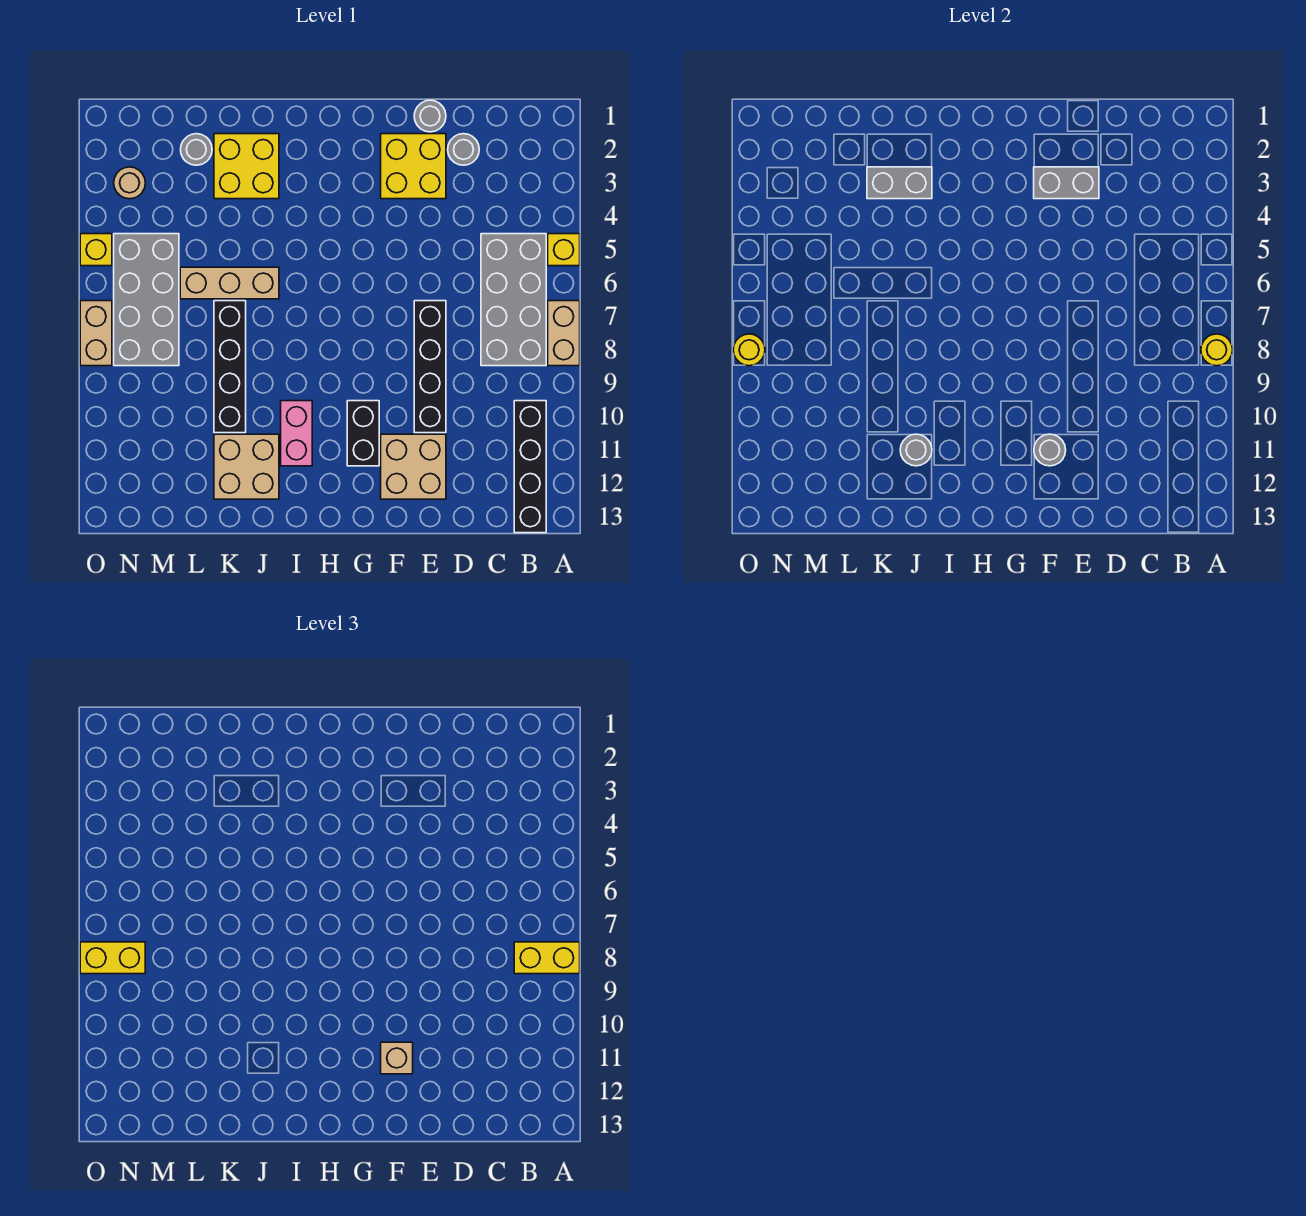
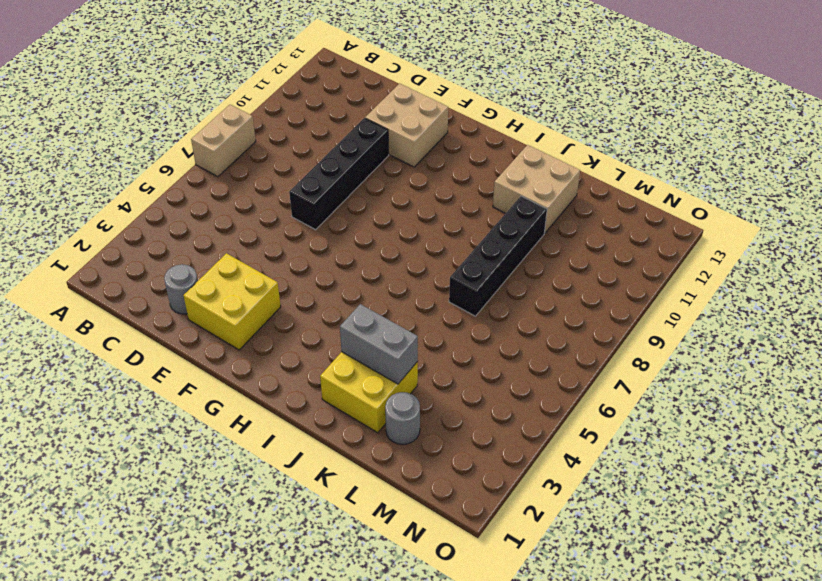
none -> yellow brick A5 level 1
none -> grey brick B5:C8 level 1
none -> black brick B10:B13 level 1

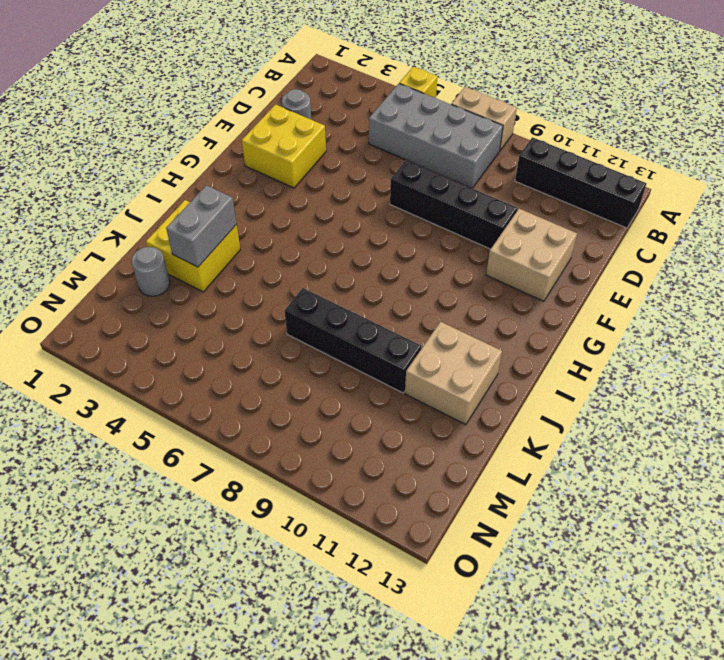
none -> grey round brick E1 level 1
none -> black brick G10:G11 level 1
none -> pink brick I10:I11 level 1

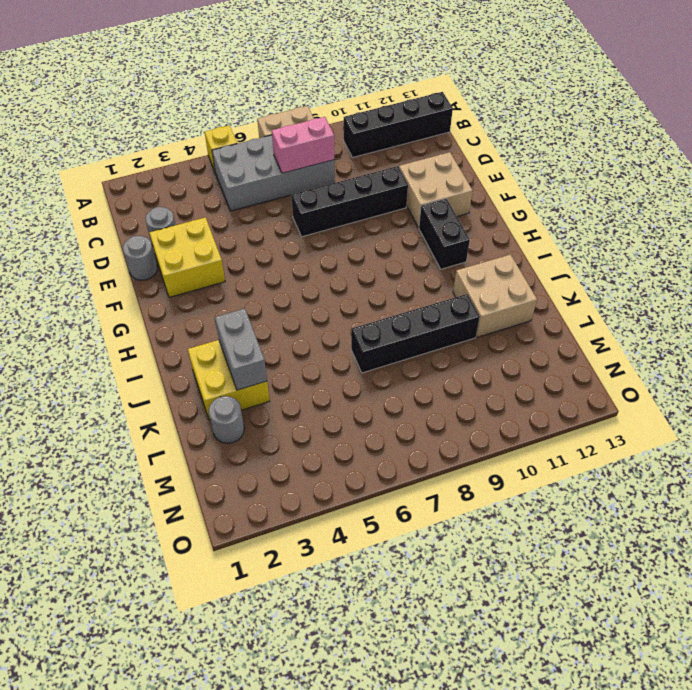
pink brick C7:C8 level 2 -> pink brick I10:I11 level 1
black brick G11:H11 level 1 -> black brick G10:G11 level 1
none -> tan brick J6:L6 level 1
none -> grey brick M5:N8 level 1
none -> tan round brick N3 level 1

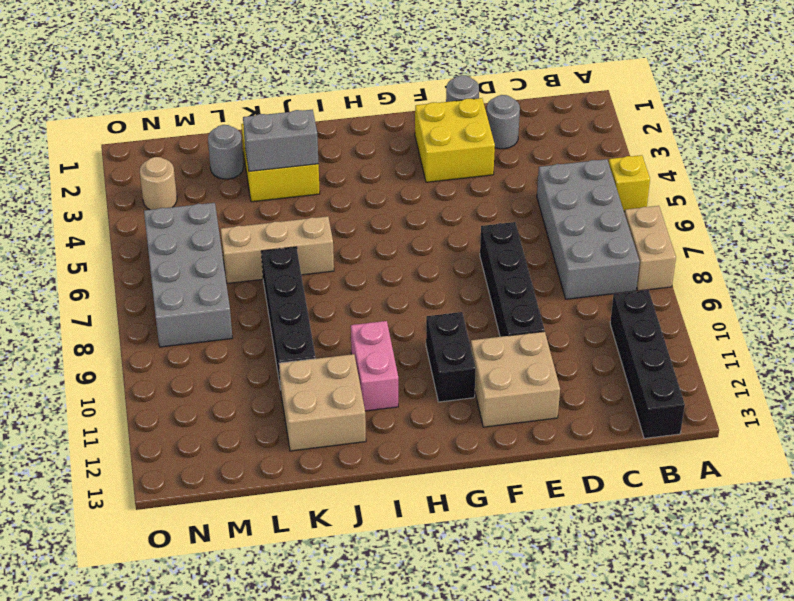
none -> yellow brick O5 level 1
none -> tan brick O7:O8 level 1
none -> yellow round brick A8 level 2

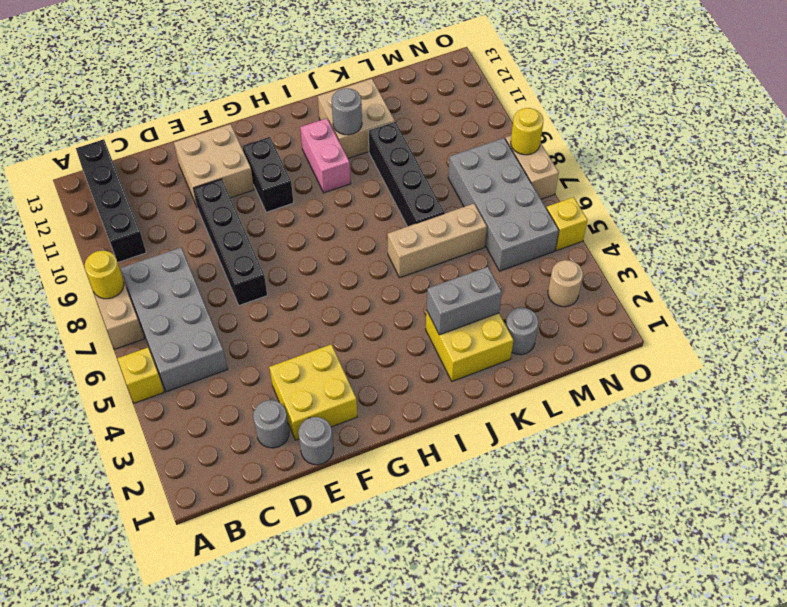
none -> grey brick E3:F3 level 2
none -> grey round brick F11 level 2
none -> yellow brick A8:B8 level 3

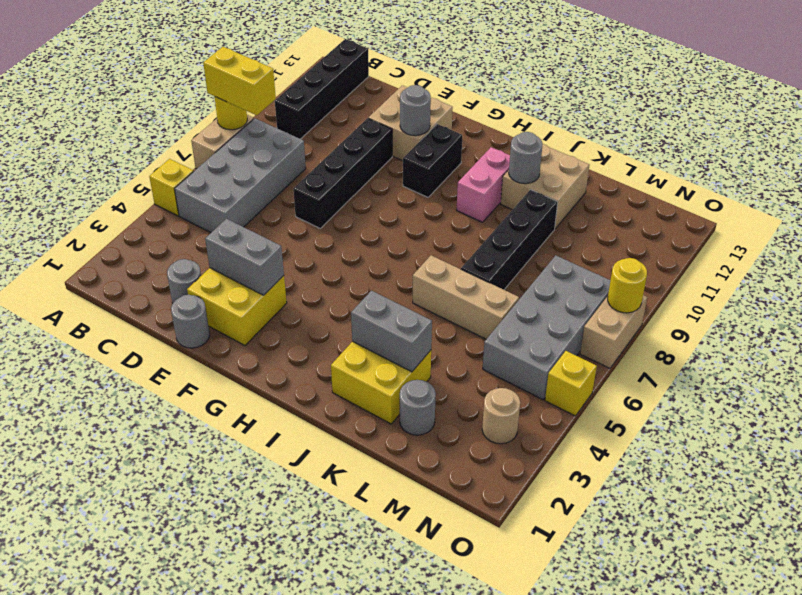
none -> tan brick F11 level 3
none -> yellow brick N8:O8 level 3

